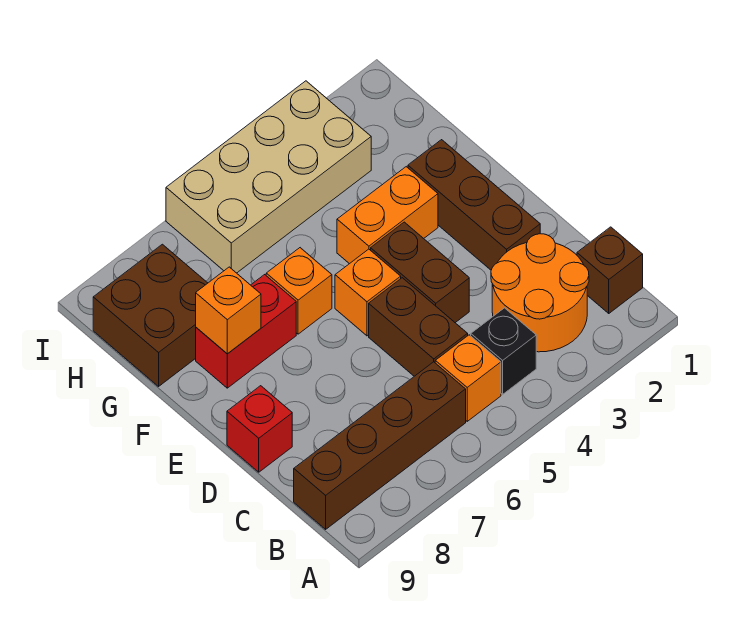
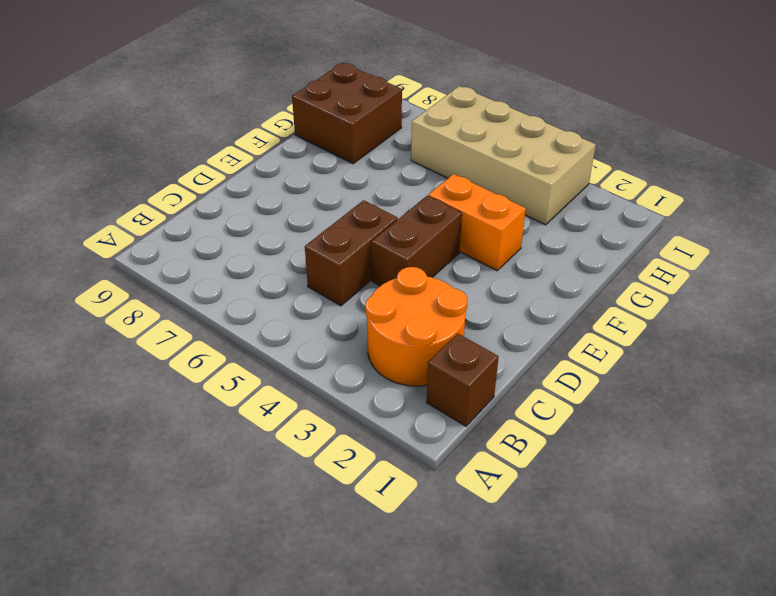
none -> black brick B4 level 1
none -> orange brick B5 level 1
none -> brown brick B6:B9 level 1

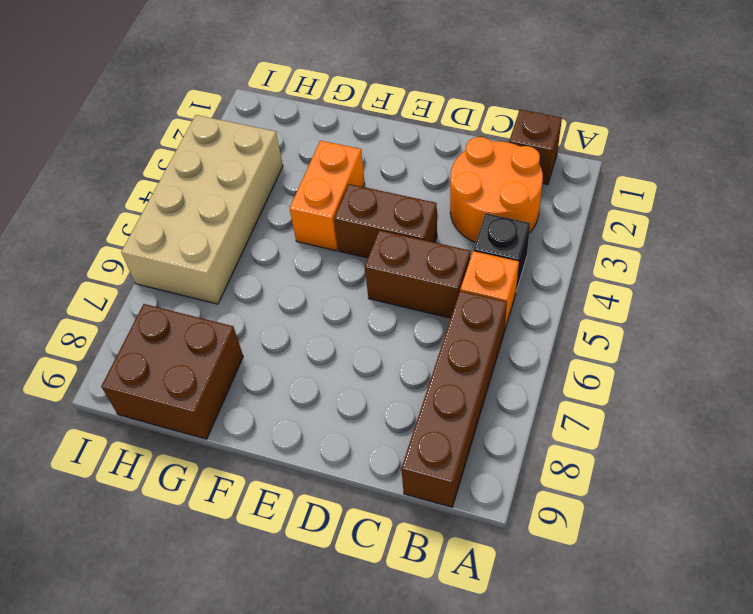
none -> brown brick D2:F2 level 1
none -> red brick D9 level 1
none -> orange brick E5 level 1

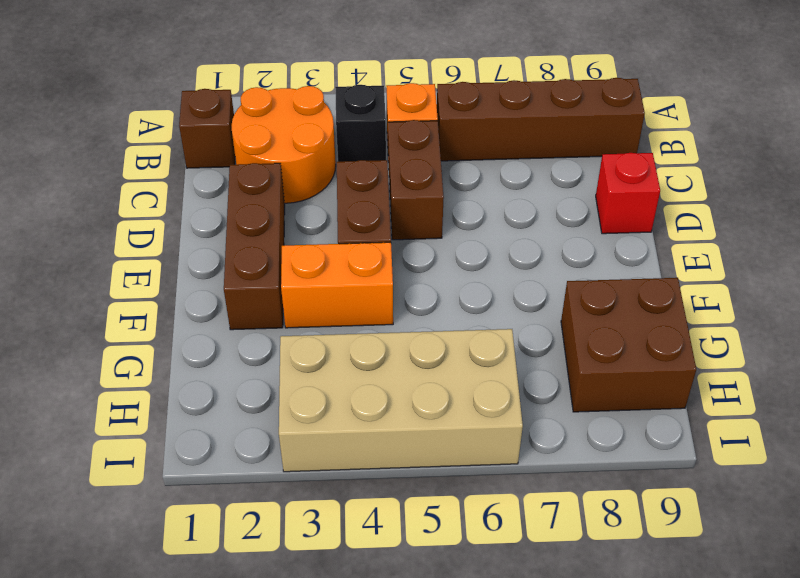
none -> orange brick E5 level 1
none -> orange brick F6 level 1
none -> red brick F7:F8 level 1

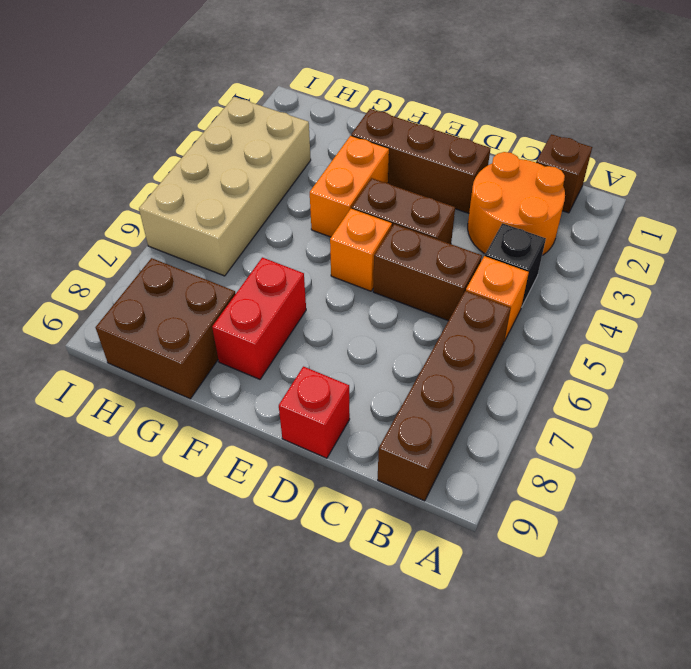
none -> orange brick F6 level 1
none -> orange brick F8 level 2

